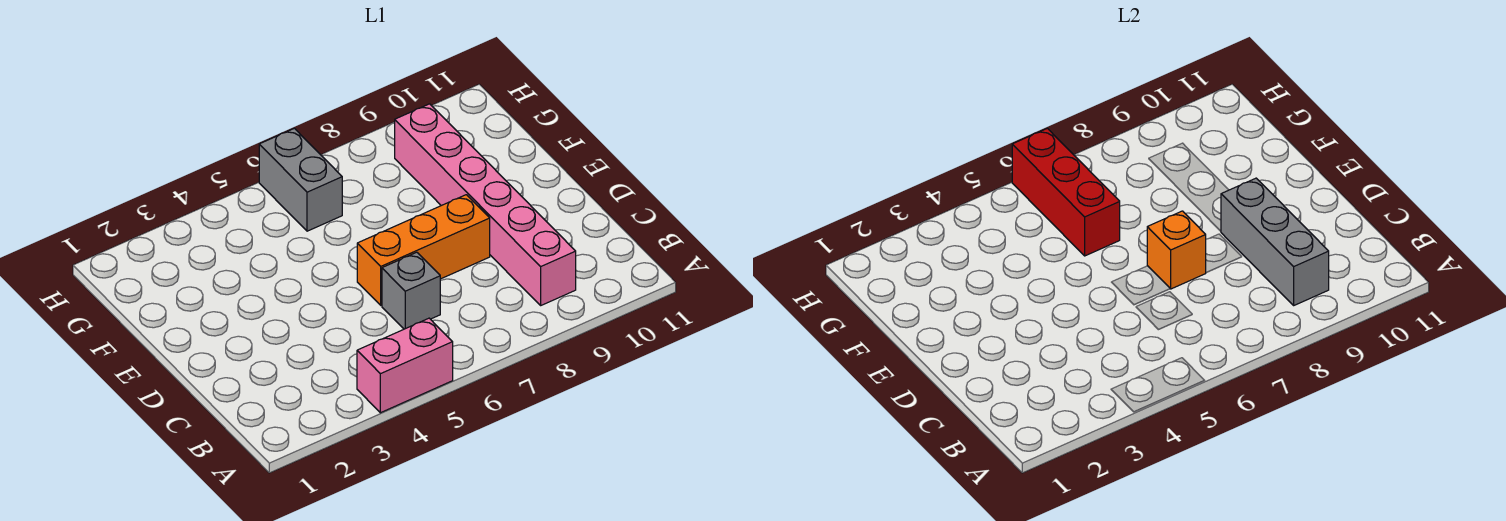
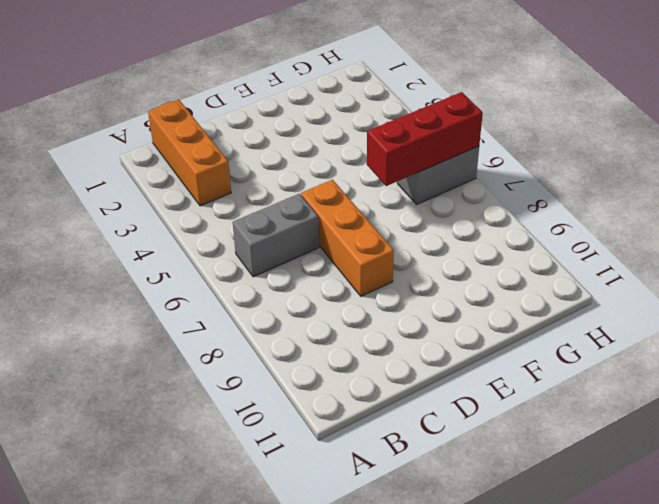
orange brick B1:B3 level 1 -> none
grey brick B6:C6 level 1 -> grey brick C6 level 1
none -> pink brick A4:A5 level 1
none -> pink brick B9:G9 level 1

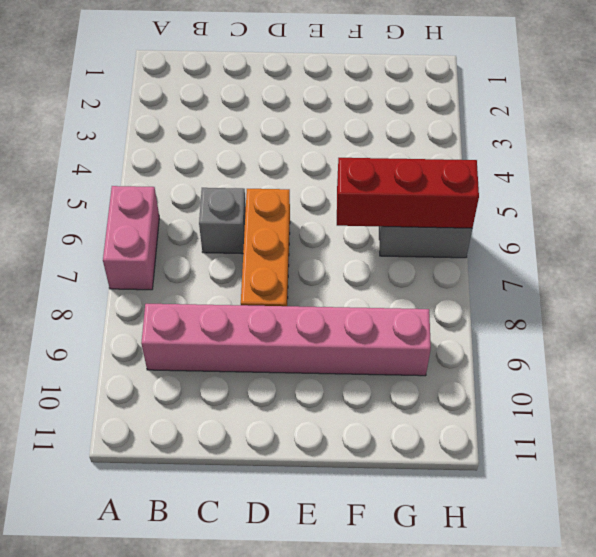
pink brick A6:A7 level 1 -> pink brick A4:A5 level 1
none -> grey brick B9:D9 level 2
none -> orange brick D7 level 2

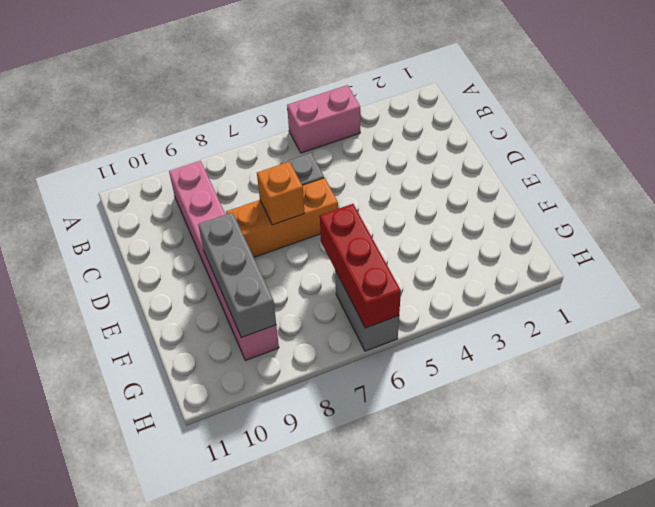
grey brick E9:G9 level 2 -> grey brick B9:D9 level 2

